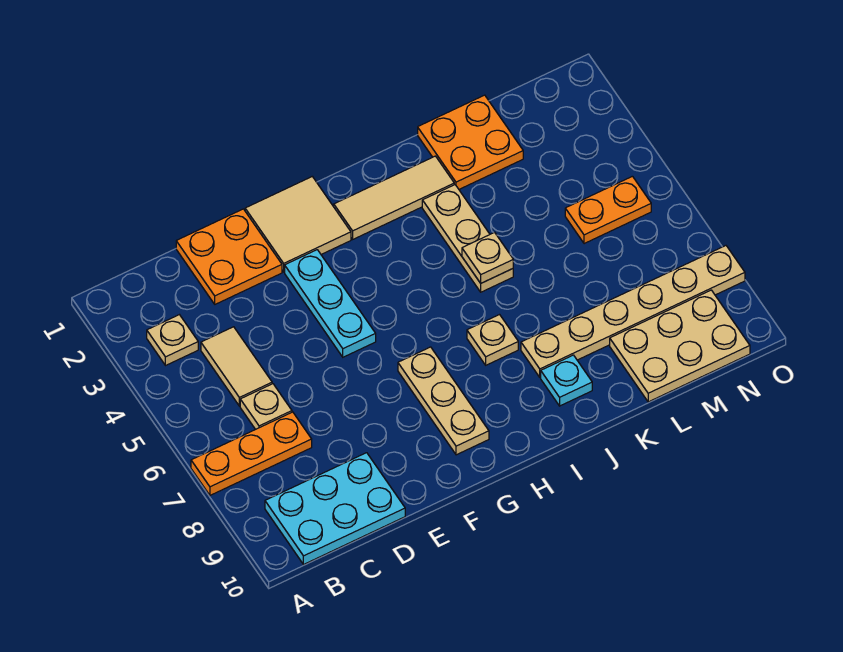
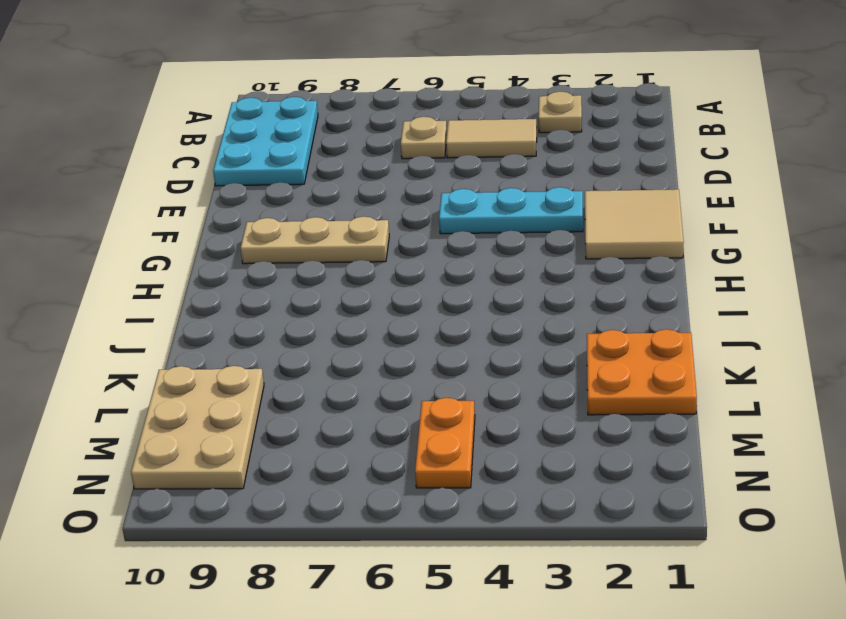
none -> orange plate A7:C7 level 1
none -> orange plate D1:E2 level 1
none -> tan tile H2:J2 level 1

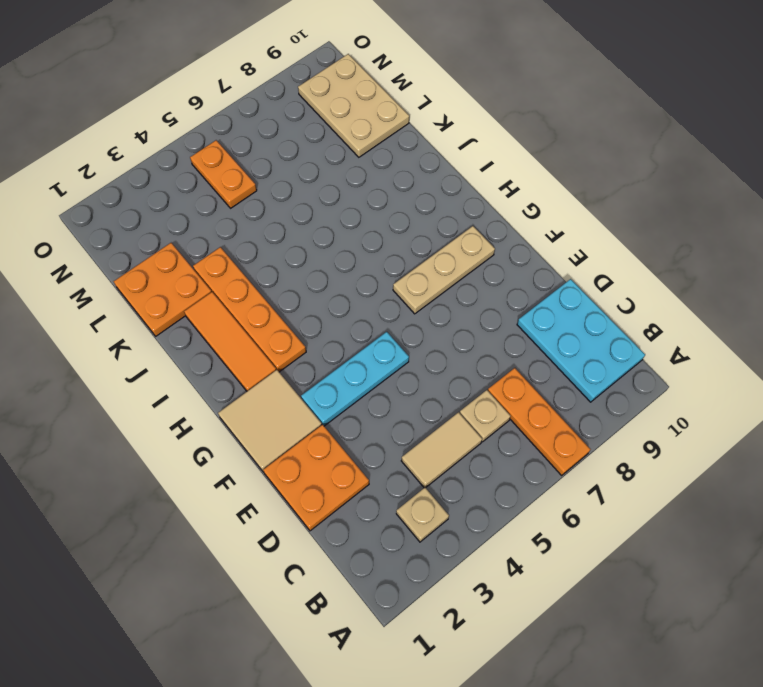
orange tile H2:J2 level 1 -> tan tile H2:J2 level 1
orange plate H3:K3 level 1 -> tan plate J3:J5 level 1
none -> tan plate I7 level 1
none -> tan plate J8:O8 level 1
none -> cyan plate J9 level 1

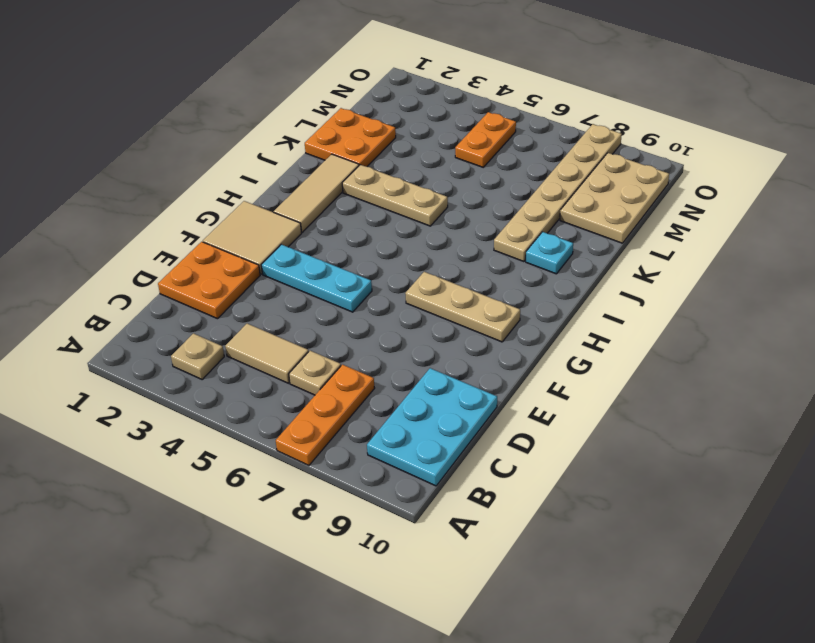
none -> tan plate I7 level 1
none -> tan plate J5 level 2

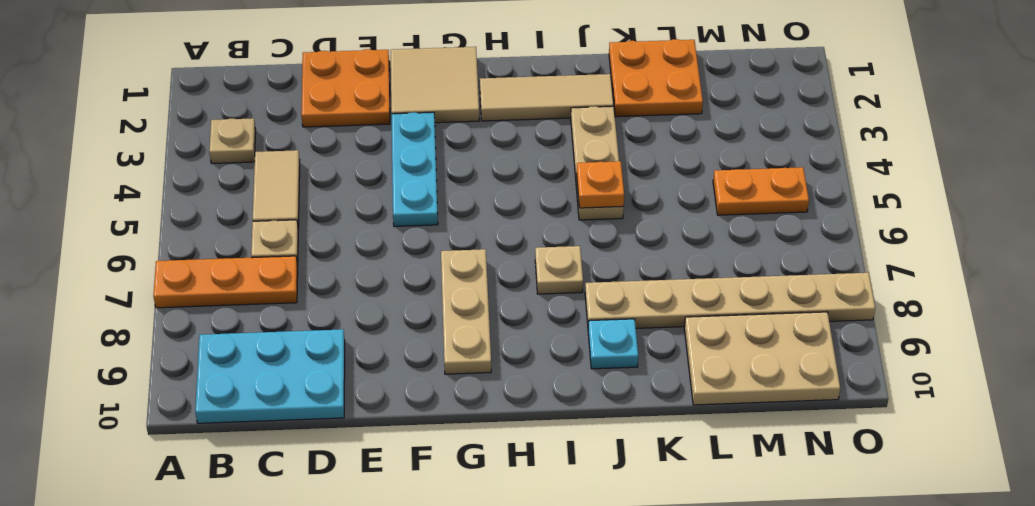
orange plate J5 level 2 -> tan plate J5 level 2

